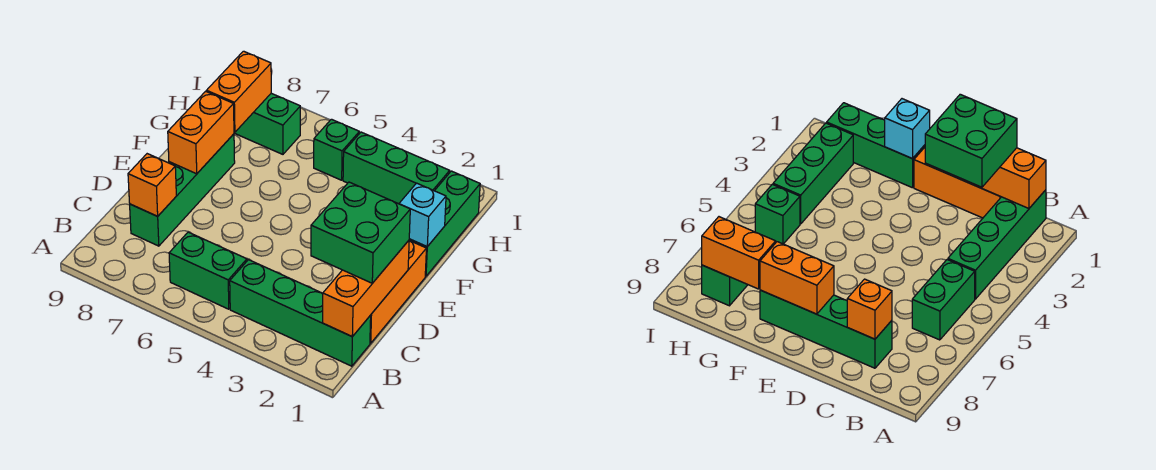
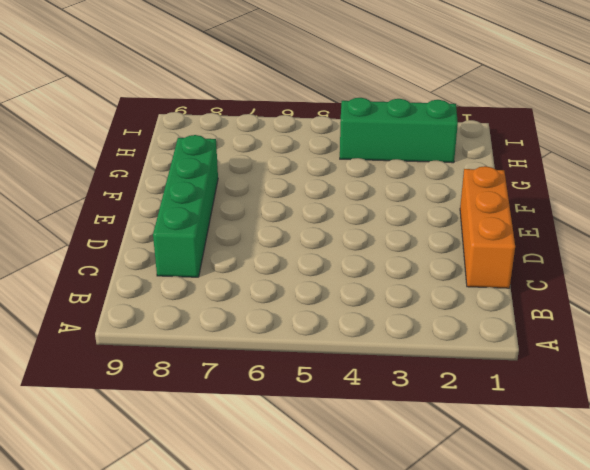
none -> green brick B1:B4 level 1
none -> green brick B5:B6 level 1
none -> green brick F1:H1 level 1

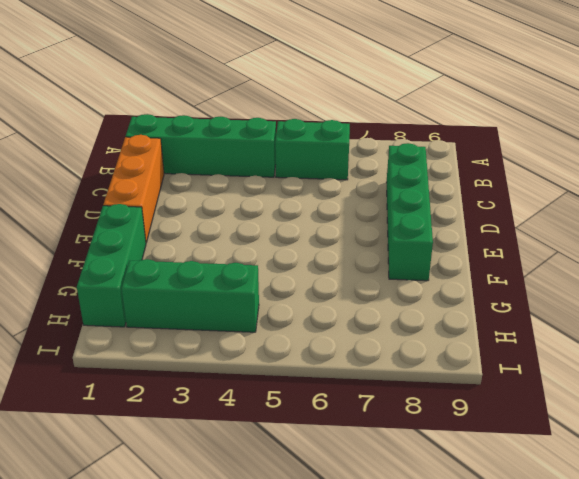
none -> green brick H5 level 1
none -> green brick H7:H8 level 1
none -> orange brick B1:D1 level 2

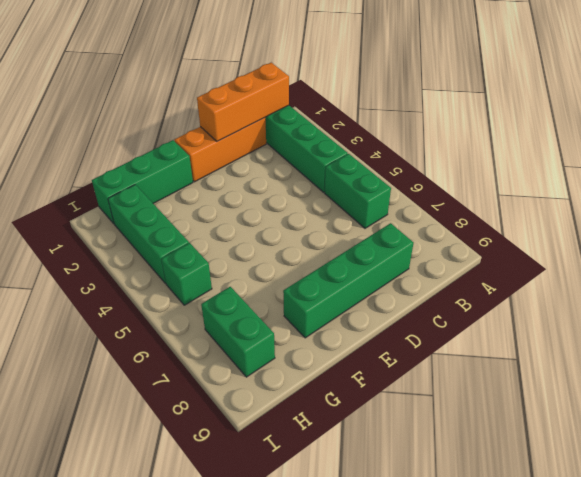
none -> orange brick C8 level 2
none -> orange brick E8:F8 level 2
none -> cyan brick F1 level 2

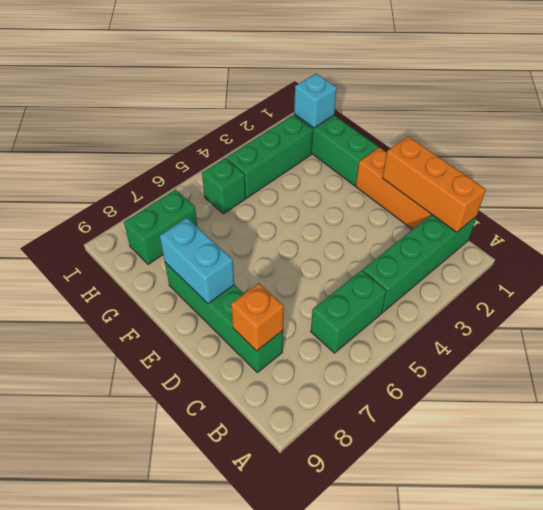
cyan brick E8:F8 level 2 -> orange brick E8:F8 level 2
cyan brick H1 level 2 -> cyan brick F1 level 2
none -> orange brick G8:H8 level 2
none -> green brick C1:D2 level 3

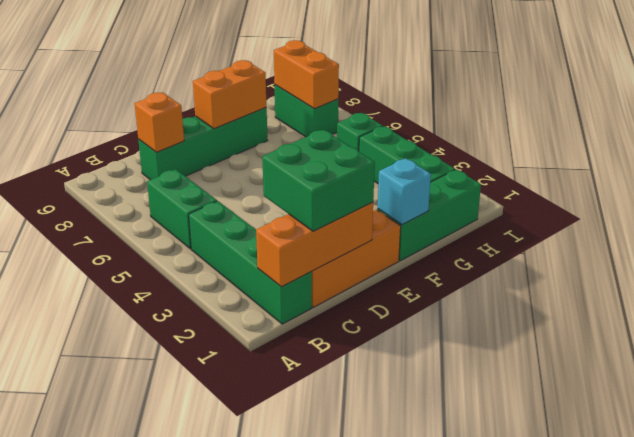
orange brick H7:H8 level 2 -> orange brick G8:H8 level 2

